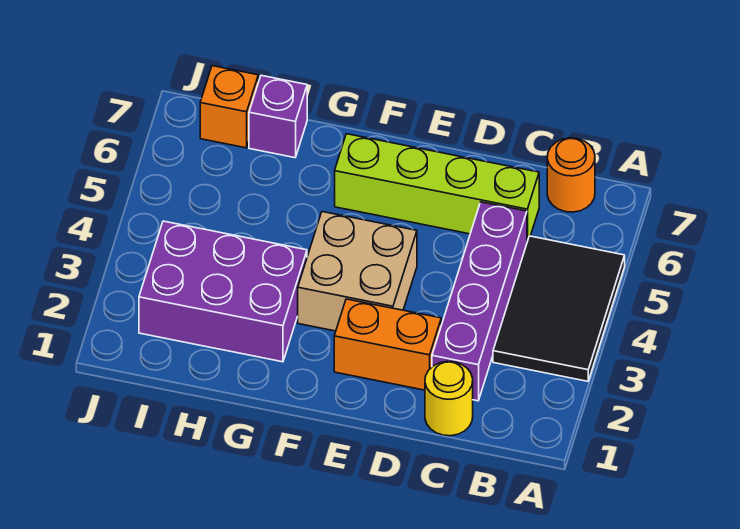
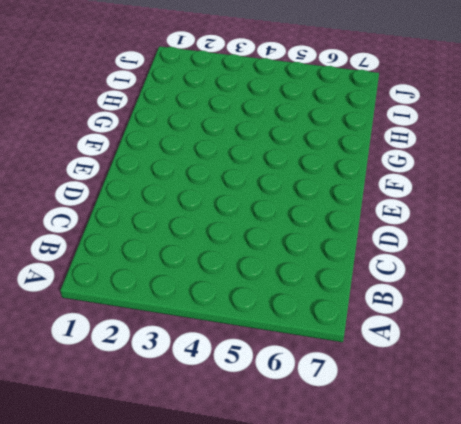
none -> black tile A3:B5 level 1
none -> orange round brick B7 level 1

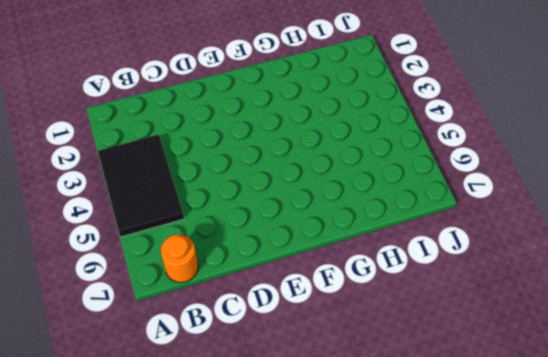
none -> yellow round brick C1 level 1
none -> purple brick C2:C5 level 1

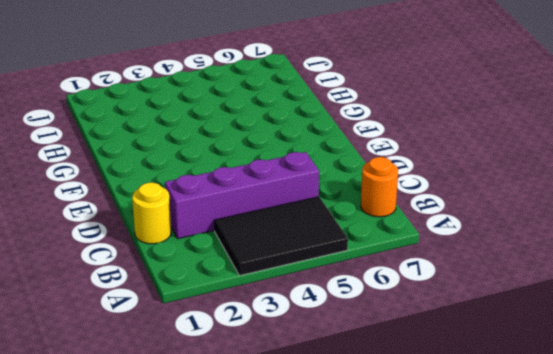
none -> lime brick C6:F6 level 1
none -> orange brick D2:E2 level 1

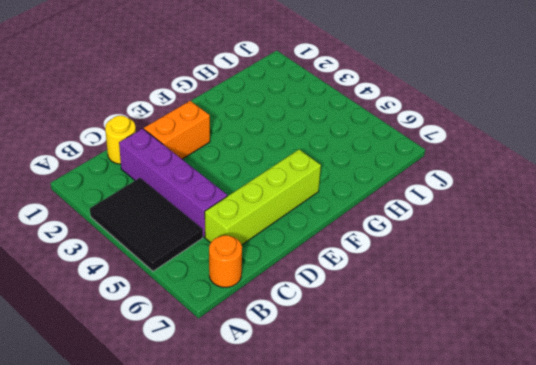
none -> tan brick E3:F4 level 1
none -> purple brick G2:I3 level 1

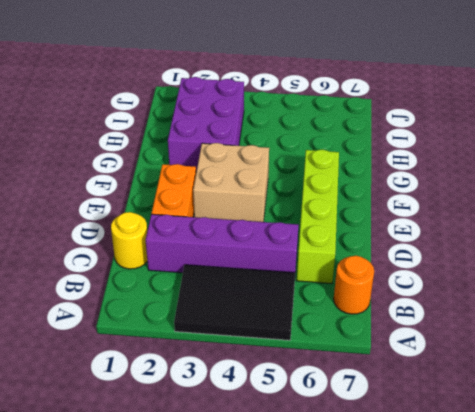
none -> purple brick H7 level 1
none -> orange brick I7 level 1

